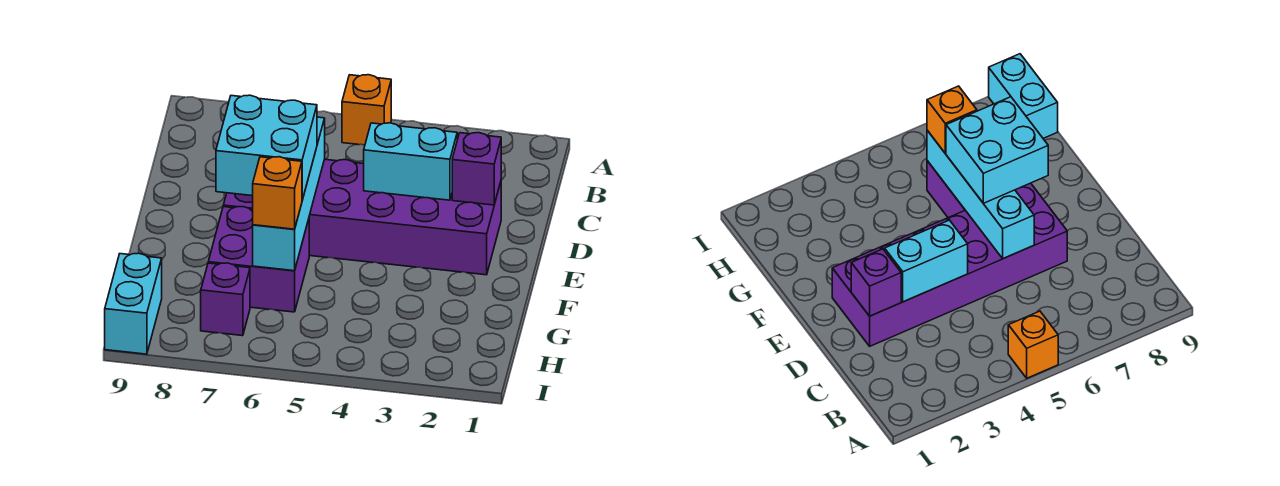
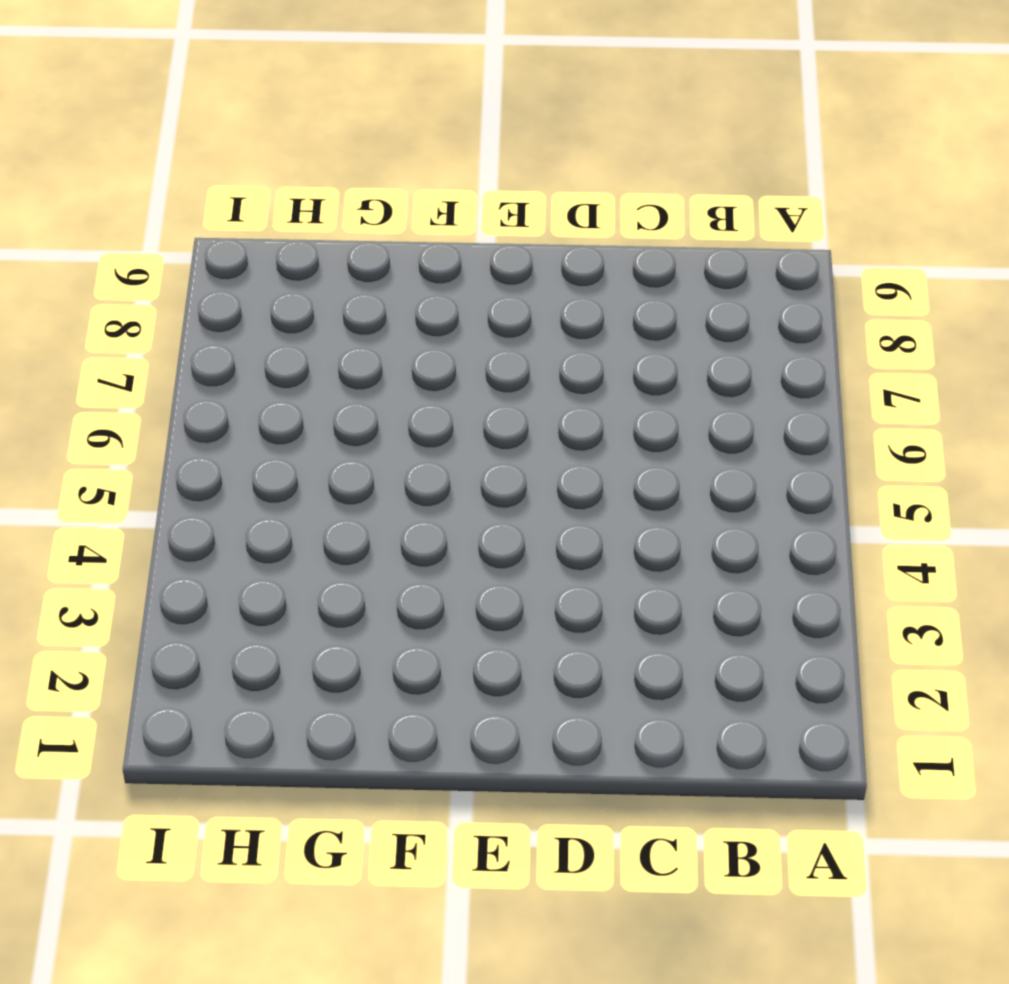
none -> orange brick A5 level 1
none -> purple brick D2:E7 level 1

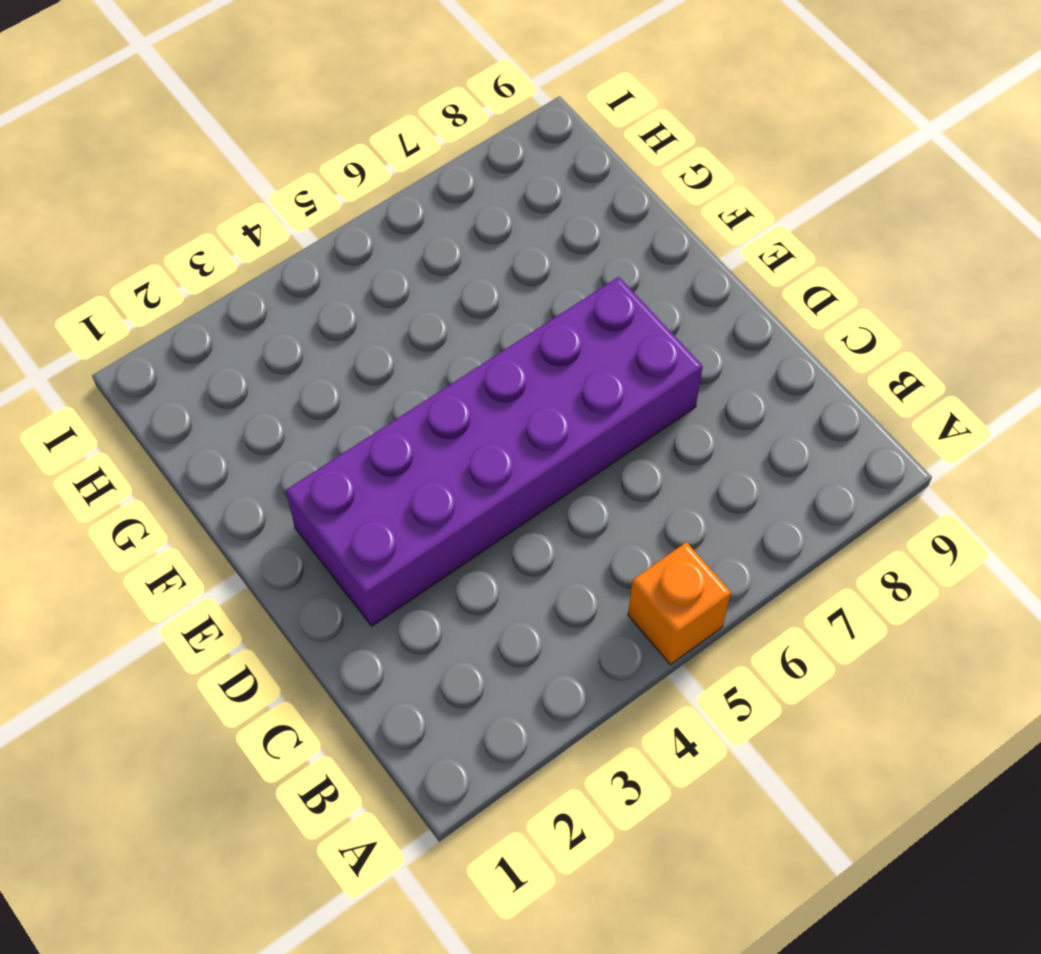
none -> purple brick F6:G7 level 1
none -> purple brick H7 level 1

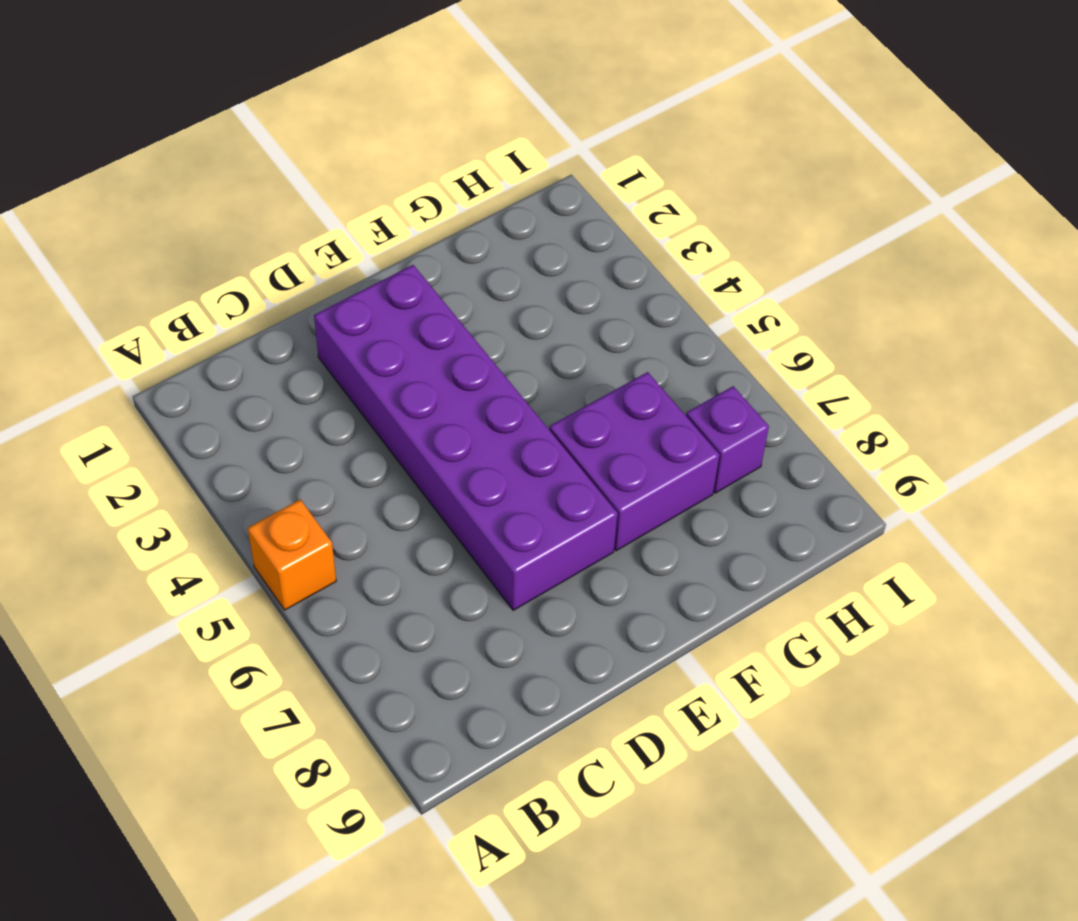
none -> cyan brick H9:I9 level 1
none -> purple brick D2 level 2

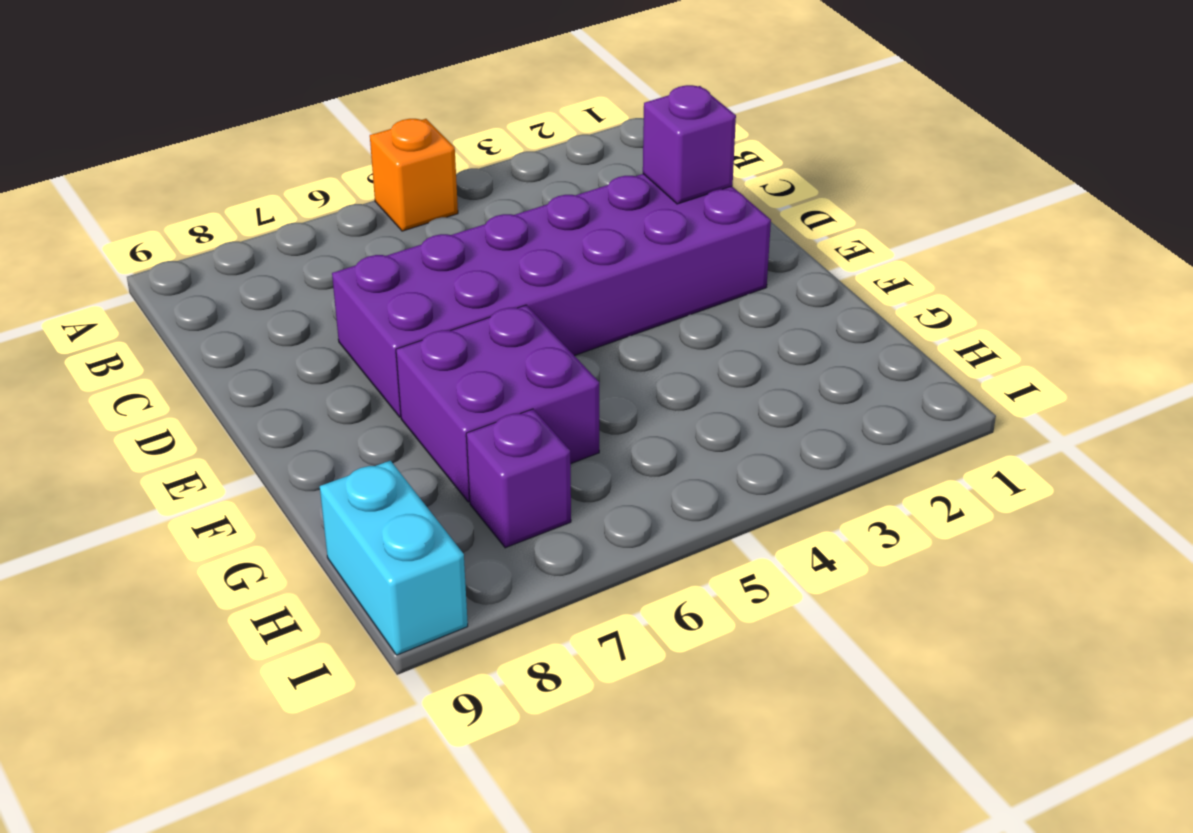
none -> cyan brick D3:D4 level 2
none -> cyan brick D6:G6 level 2

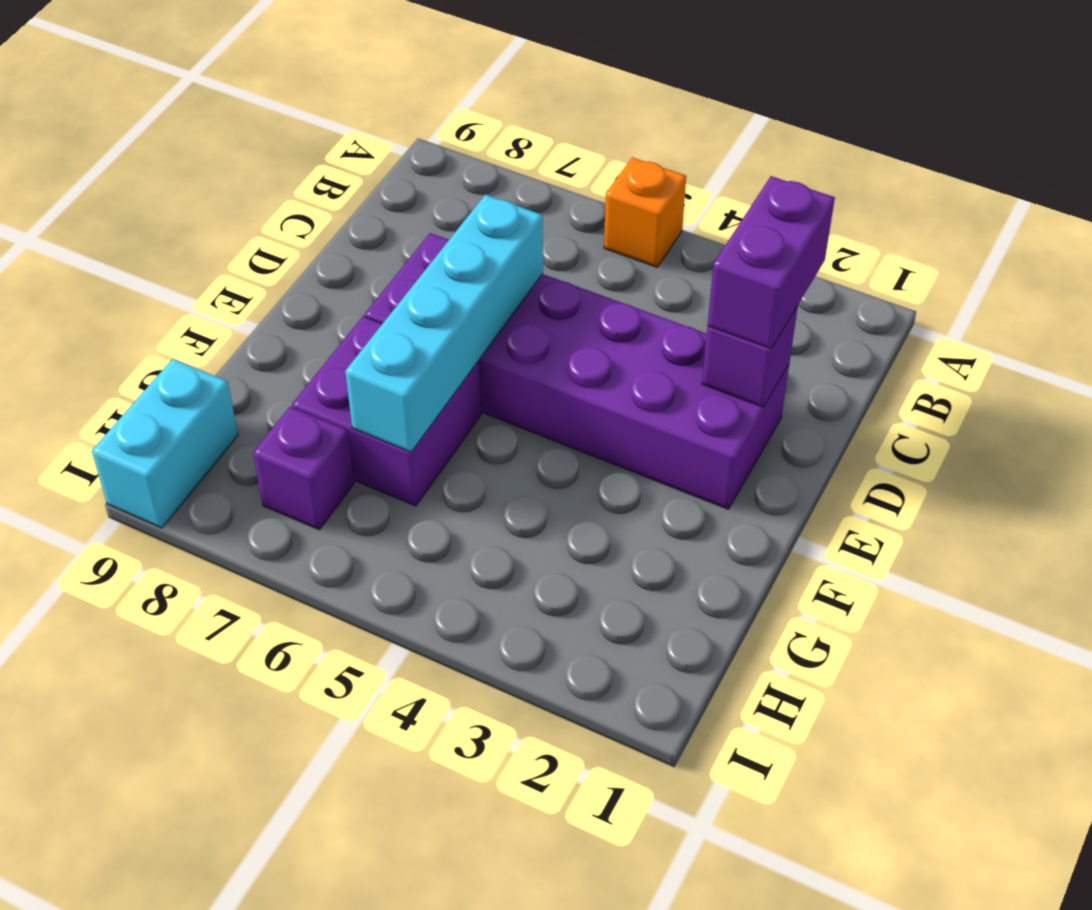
purple brick C2:D2 level 3 -> none
none -> cyan brick D3:D4 level 2
none -> cyan brick E6:F7 level 3

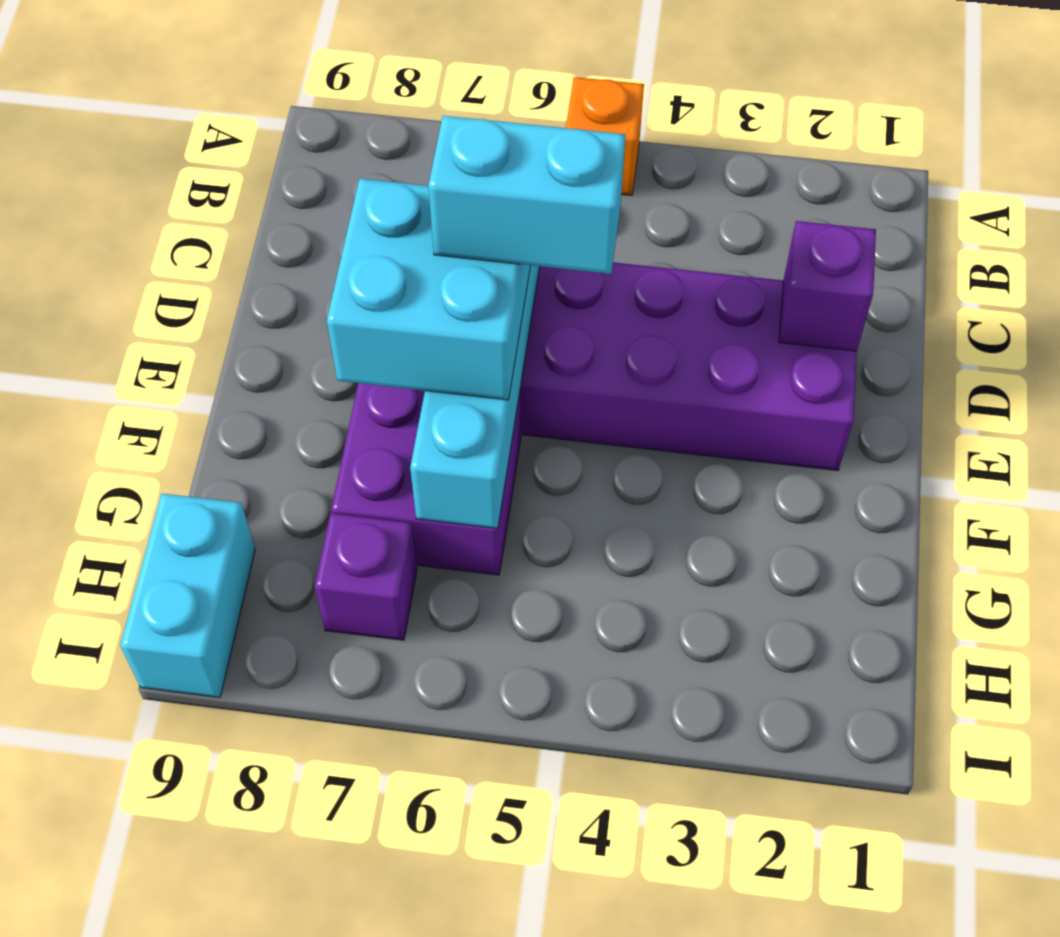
cyan brick E5:E6 level 4 -> cyan brick D3:D4 level 2
none -> orange brick G6 level 3

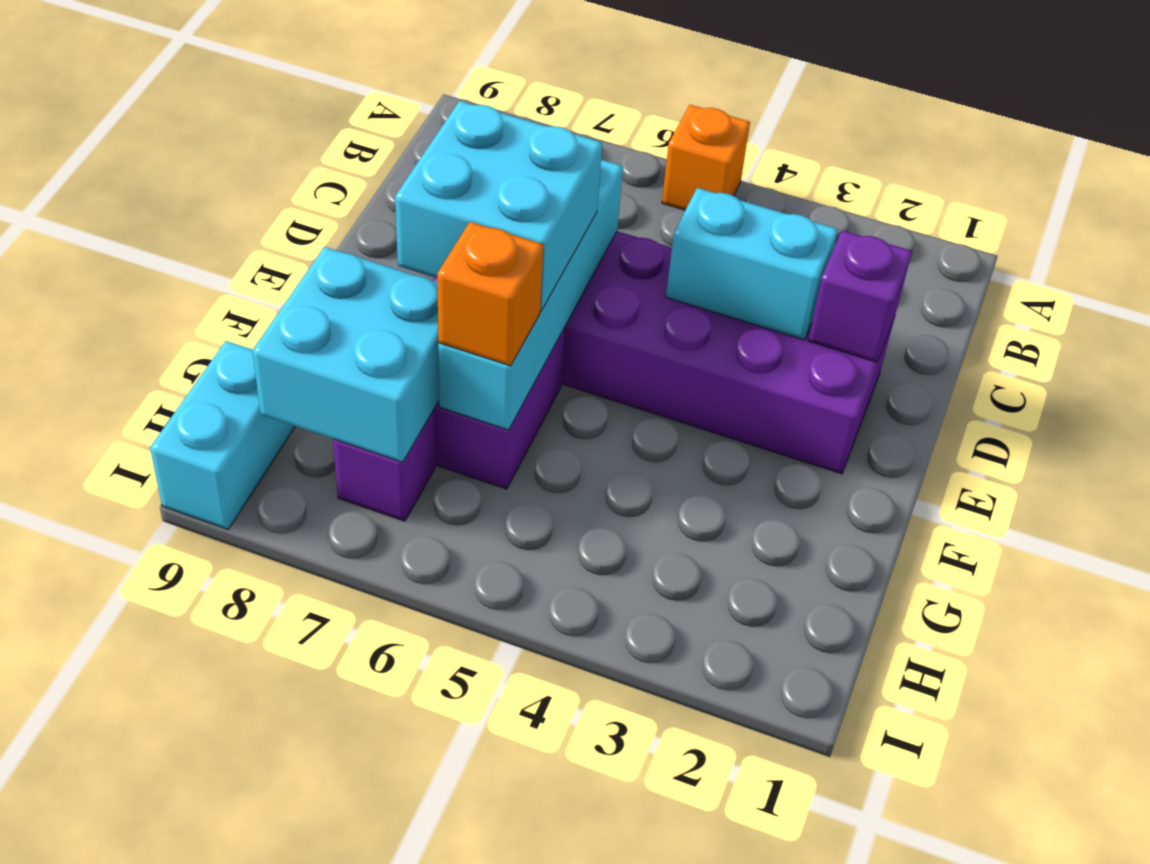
cyan brick G7:H8 level 2 -> none

